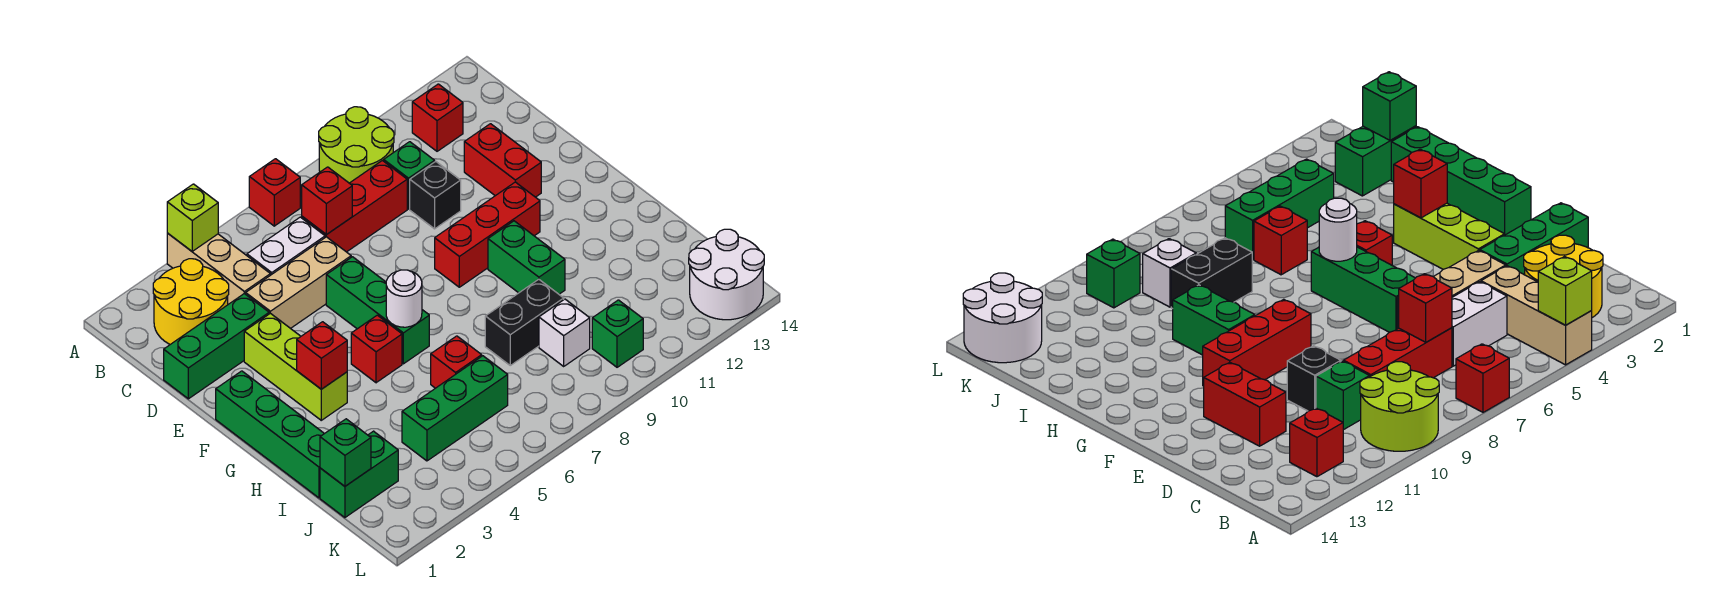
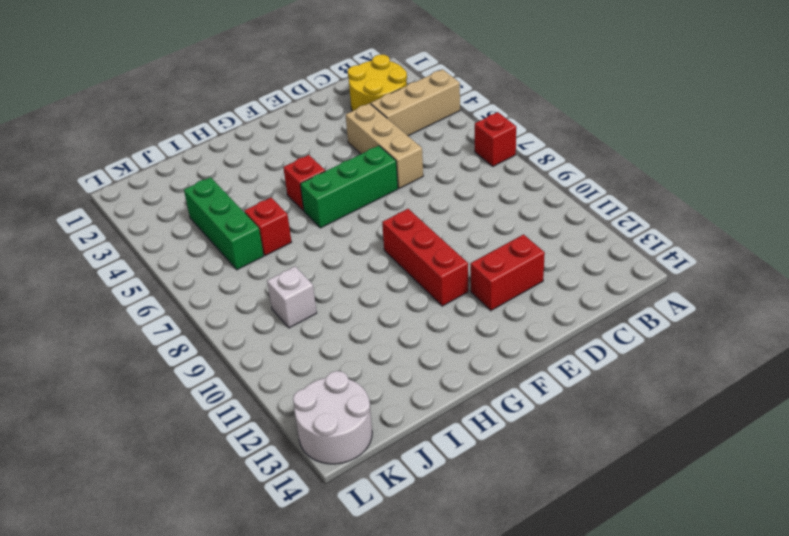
none -> lime round brick A9:B10 level 1
none -> red brick B12 level 1
none -> white brick C5:C6 level 1
none -> red brick C7:C9 level 1

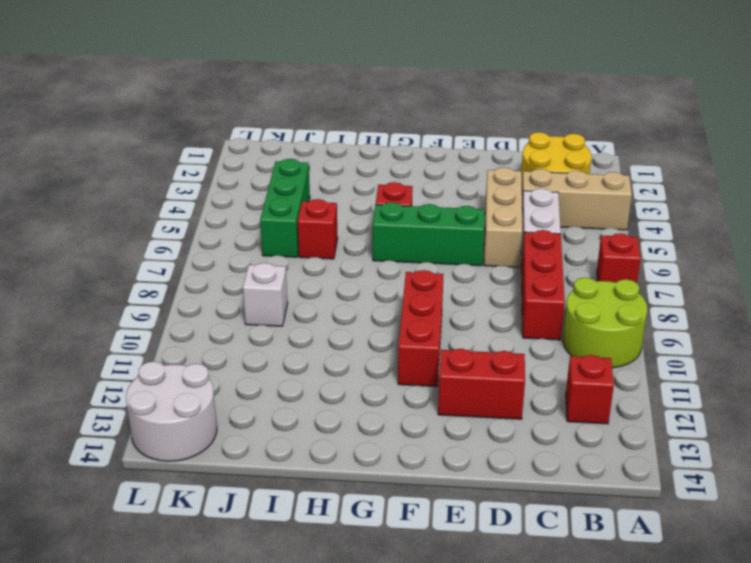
none -> green brick C10 level 1
none -> green brick D1:D3 level 1
none -> black brick D10 level 1
none -> lime brick E3:G3 level 1

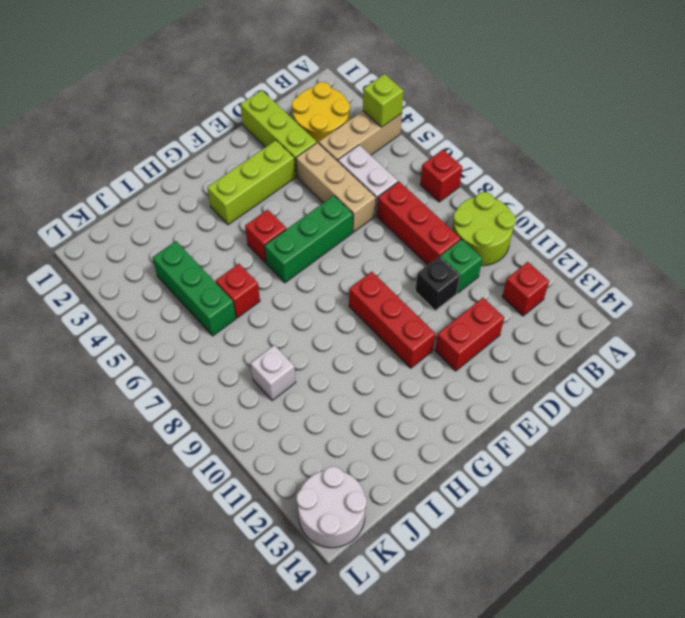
lime brick D1:D3 level 1 -> green brick D1:D3 level 1
none -> green brick F1:I1 level 1
none -> green brick G10:H10 level 1
none -> black brick I8:I9 level 1
none -> green brick J1:J2 level 1

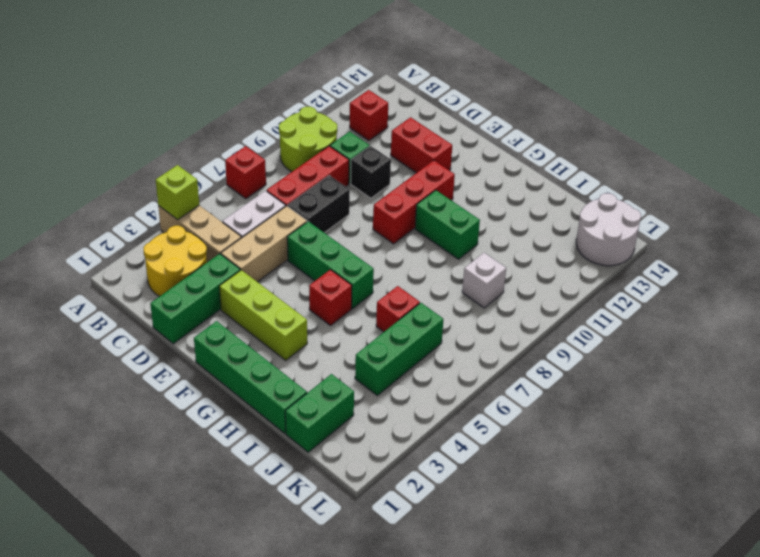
black brick D7:D8 level 1 -> black brick I8:I9 level 1
none -> green brick K10 level 1
none -> red brick C7 level 2
none -> red brick G3 level 2
none -> white round brick G6 level 2

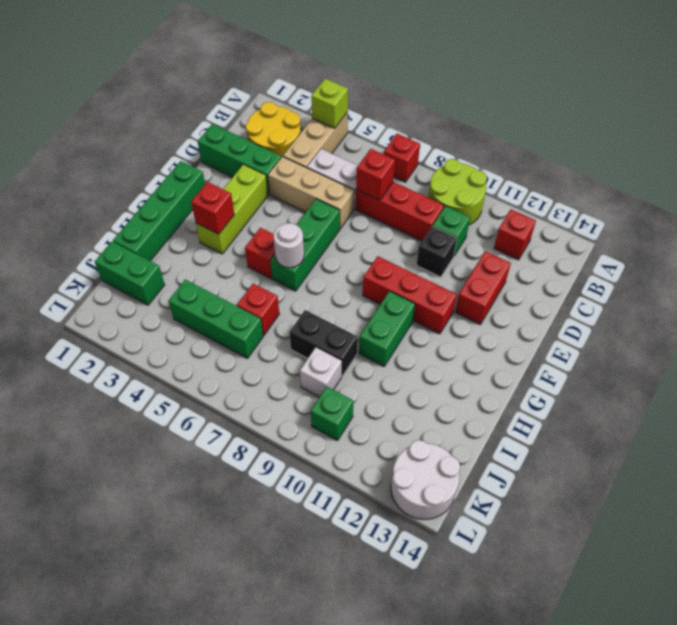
none -> green brick J1 level 2

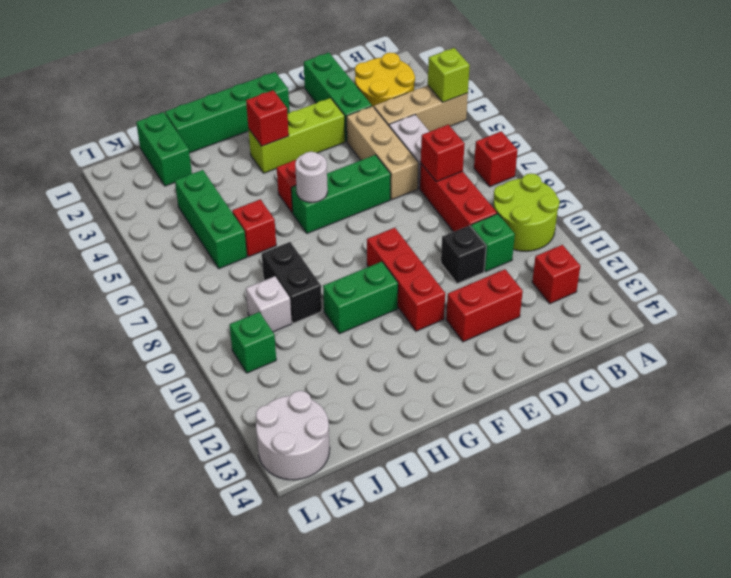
none -> green brick J1 level 2

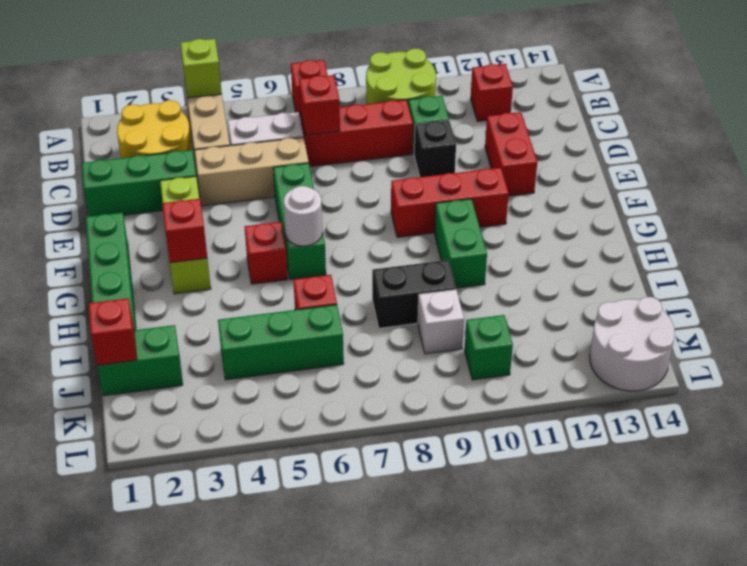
red brick J1 level 2 -> green brick J1 level 2

